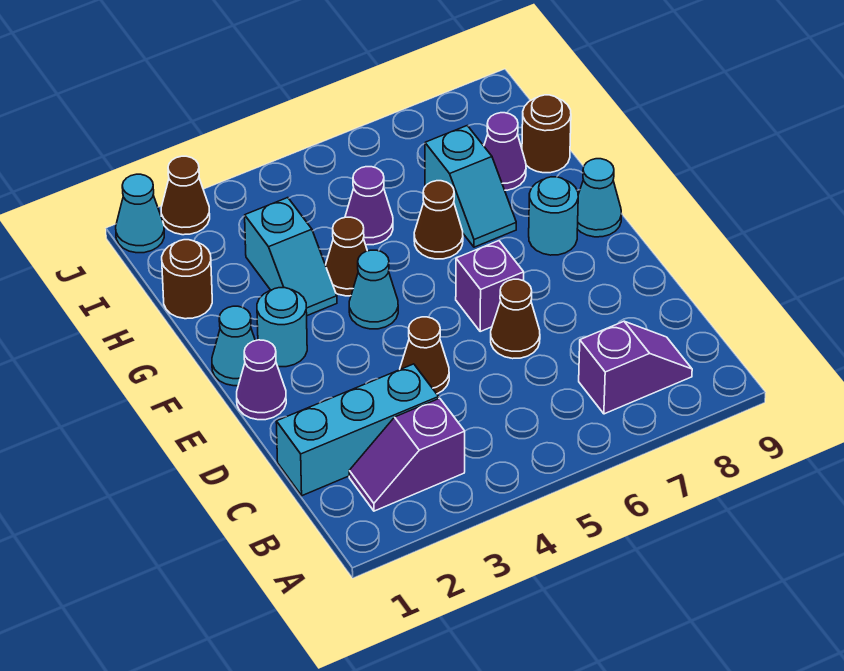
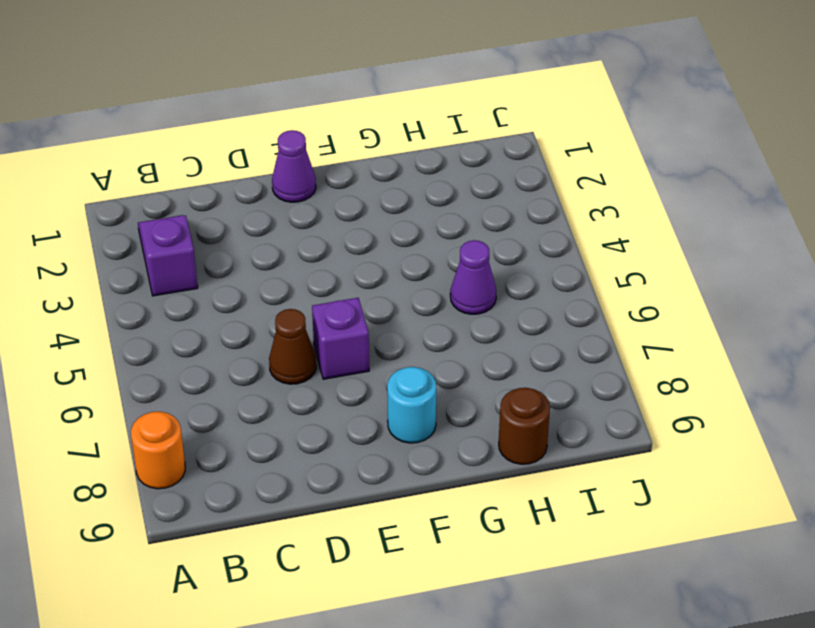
orange round brick A8 level 1 -> none
none -> purple slope B7:B8 level 1 top 7
none -> cyan brick C1:C3 level 1
none -> brown cone D4 level 1

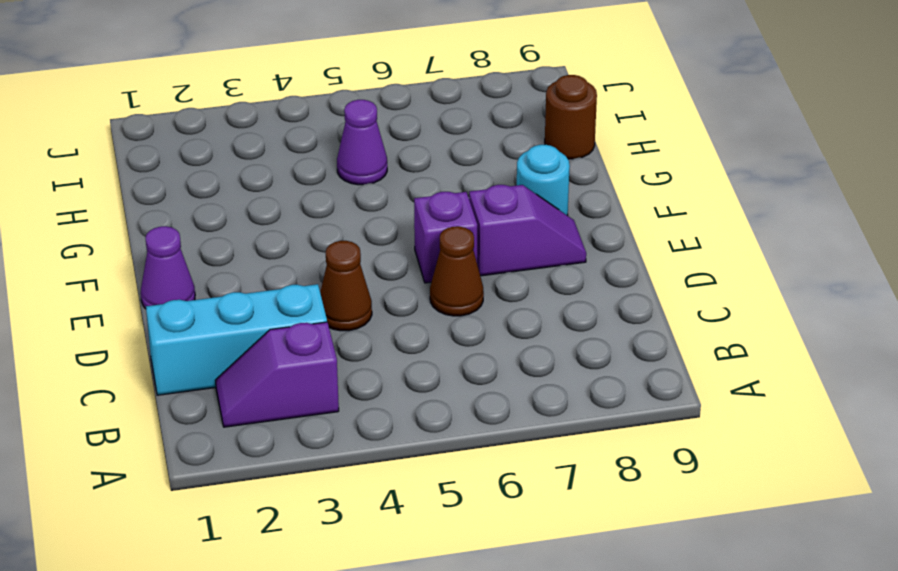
purple slope E7:E8 level 1 top 7 -> purple slope B7:B8 level 1 top 7
none -> cyan cone F1 level 1
none -> cyan round brick F2 level 1
none -> cyan cone F4 level 1

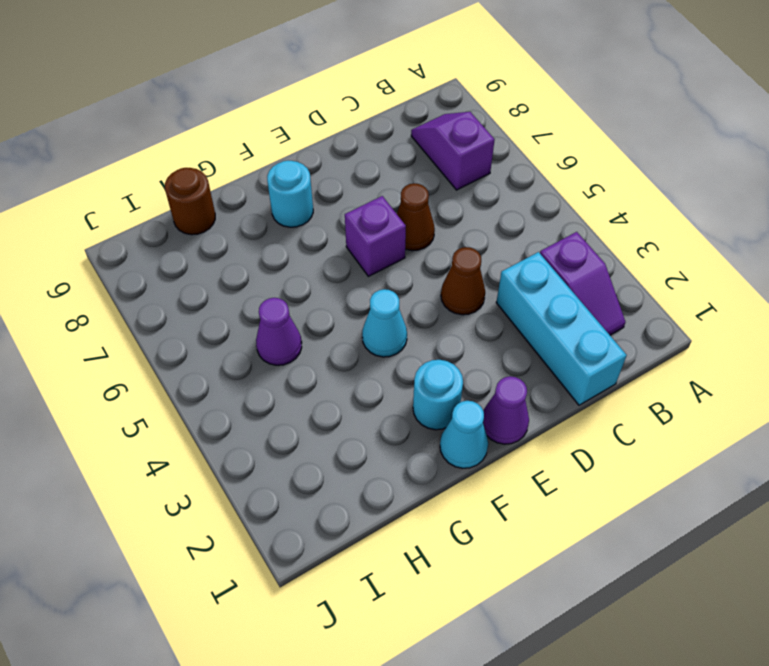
none -> cyan cone F9 level 1
none -> cyan slope G3:H3 level 1 top H
none -> brown cone G4 level 1

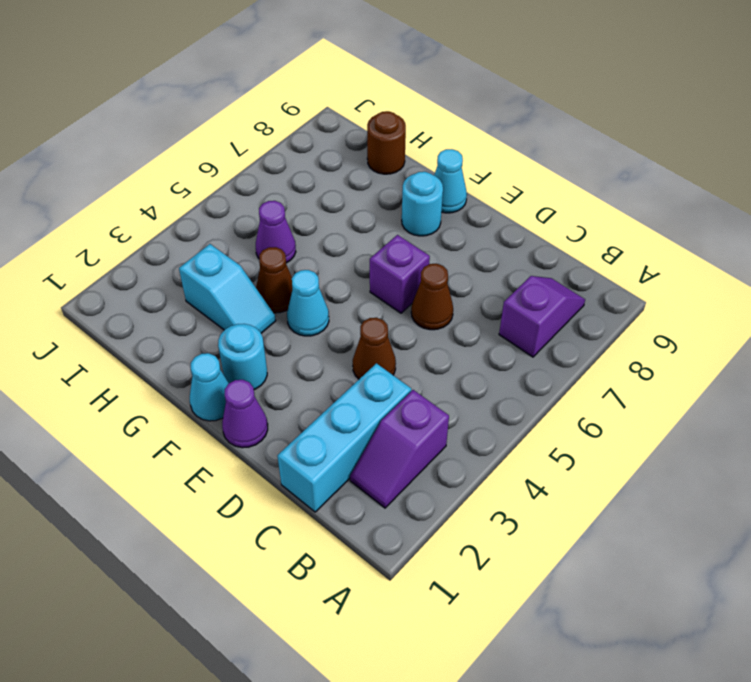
none -> brown cone G6 level 1
none -> cyan slope G7:H7 level 1 top H
none -> brown round brick H1 level 1

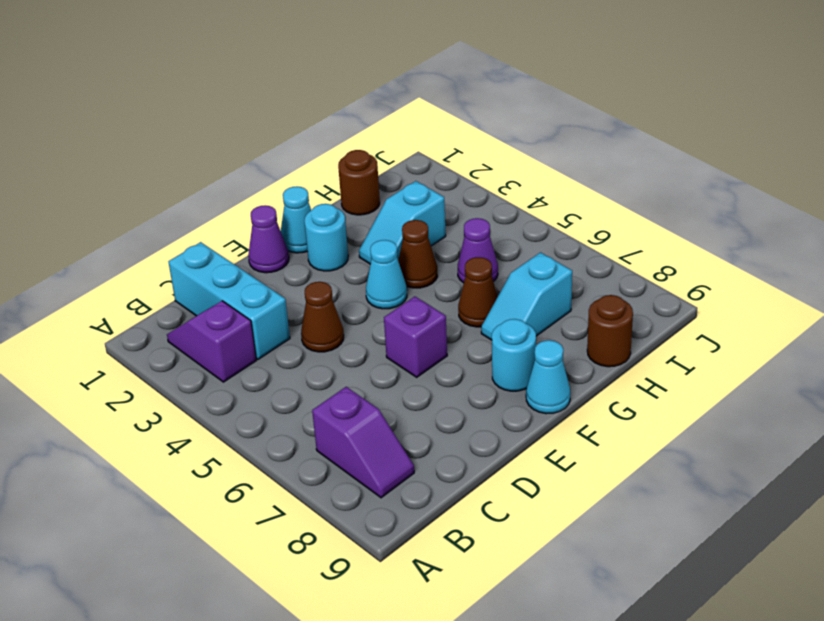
none -> brown cone D6 level 1
none -> purple cone H8 level 1
none -> cyan cone J1 level 1

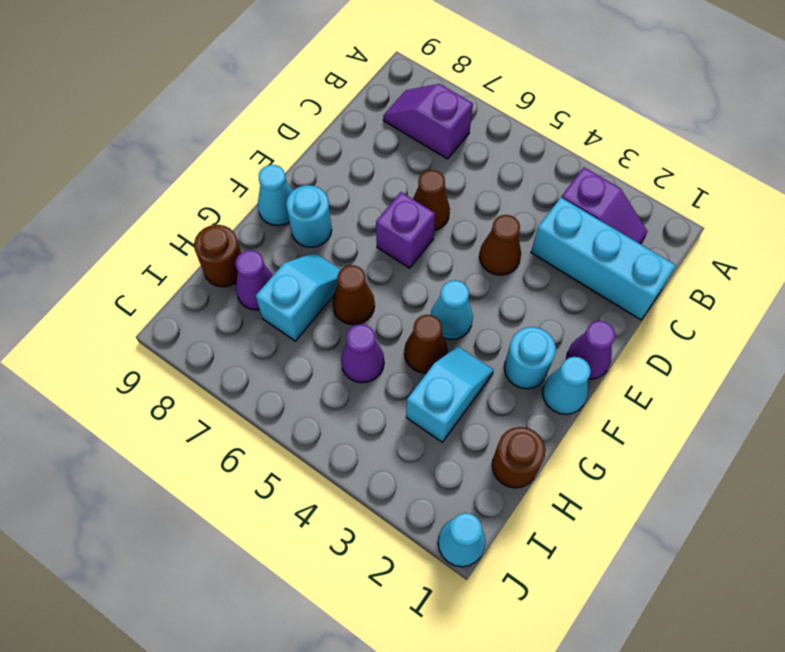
none -> brown cone J2 level 1

